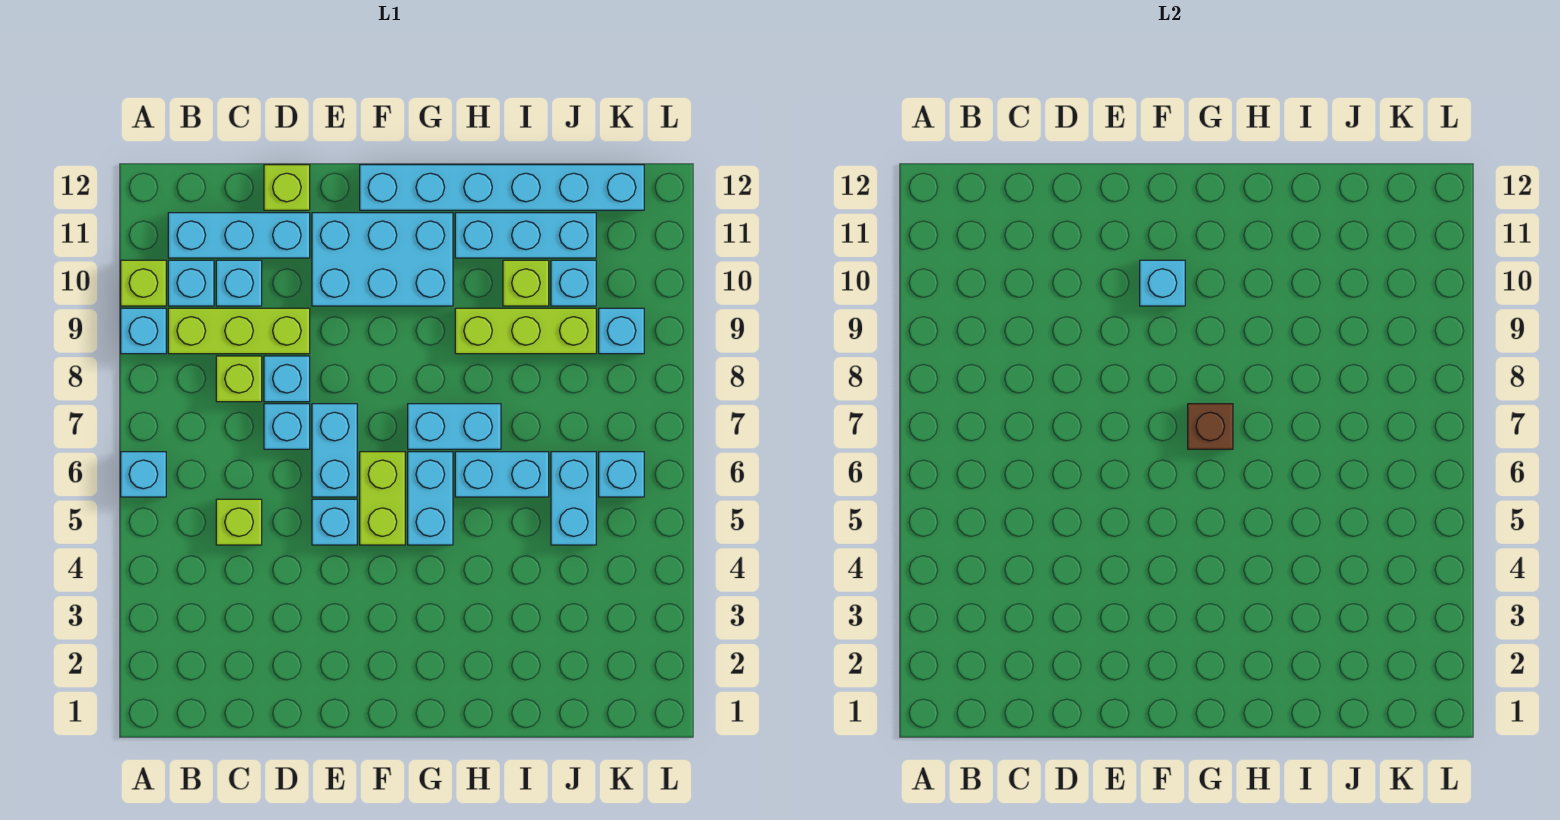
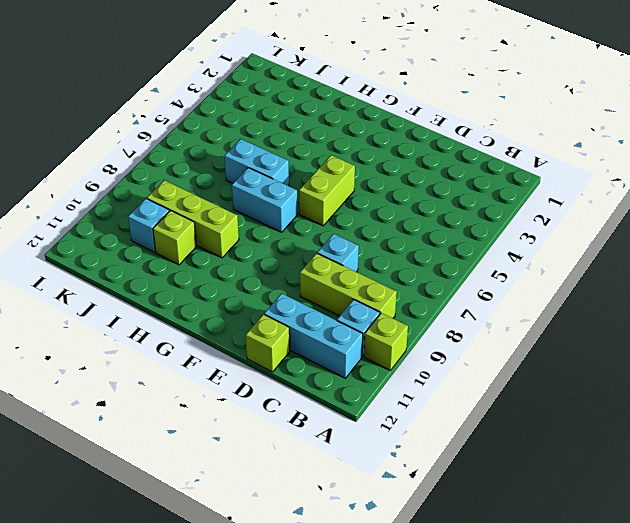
none -> cyan brick A6 level 1
none -> cyan brick A9 level 1
none -> lime brick C5 level 1

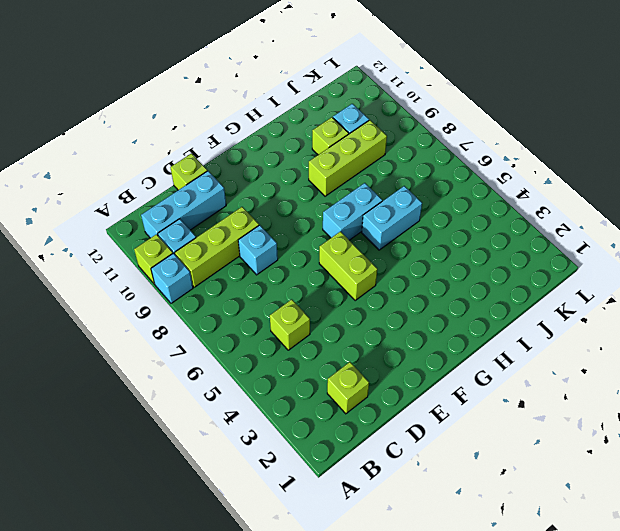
lime brick C2 level 1 -> lime brick C8 level 1
none -> cyan brick A6 level 1
none -> cyan brick C10 level 1
none -> cyan brick D7 level 1

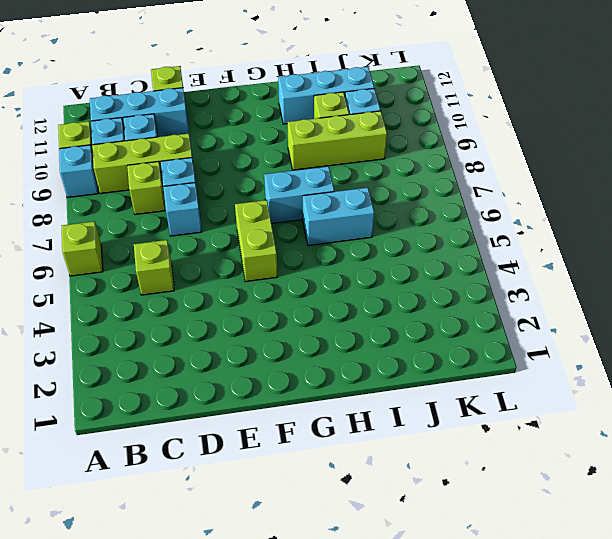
lime brick A6 level 1 -> cyan brick A6 level 1
none -> cyan brick E5 level 1
none -> cyan brick E6:E7 level 1
none -> cyan brick E10:G11 level 1

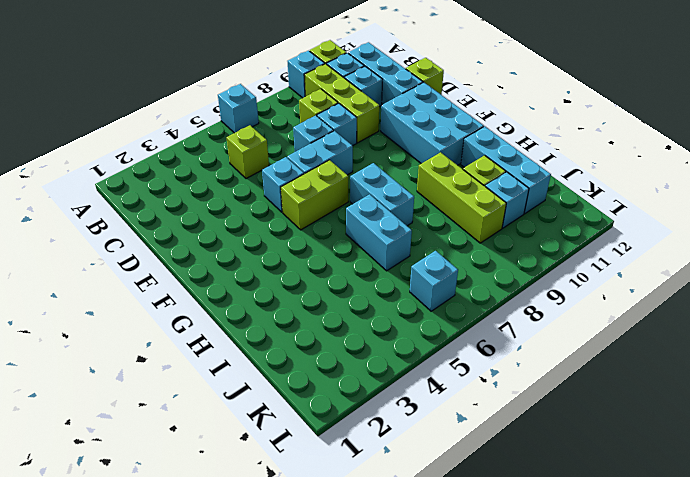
none -> cyan brick F12:K12 level 1
none -> cyan brick G5:G6 level 1
none -> cyan brick J5:J6 level 1

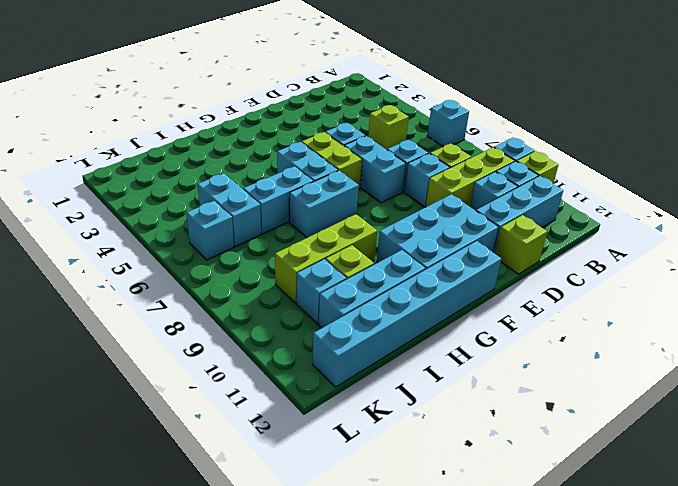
none -> cyan brick K9 level 1
none -> cyan brick F10 level 2
none -> brown brick G7 level 2

